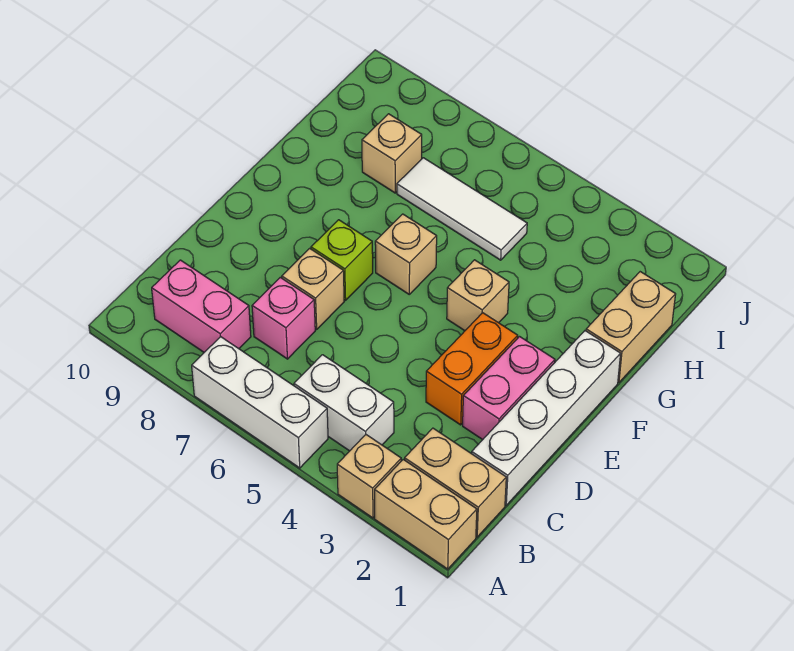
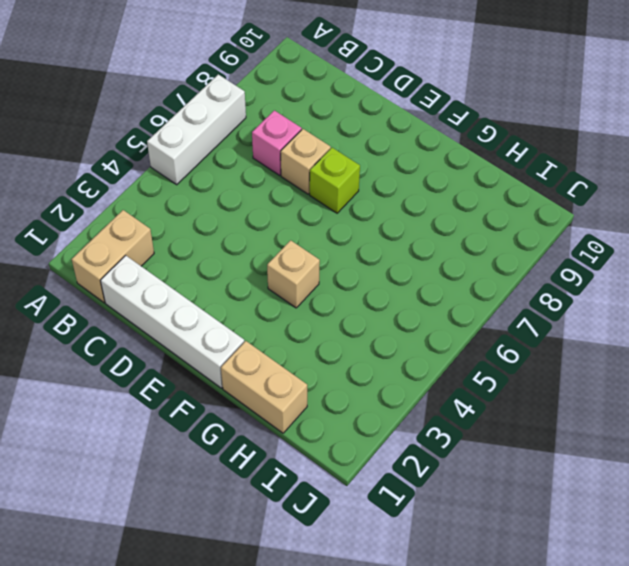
none -> tan brick A1:A2 level 1
none -> tan brick A3 level 1
none -> white brick B4:B5 level 1

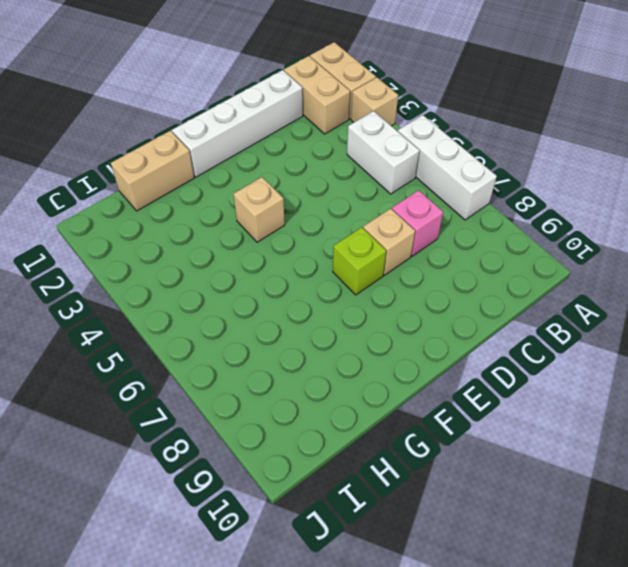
none -> pink brick B8:B9 level 1
none -> pink brick D2:E2 level 1
none -> orange brick D3:E3 level 1

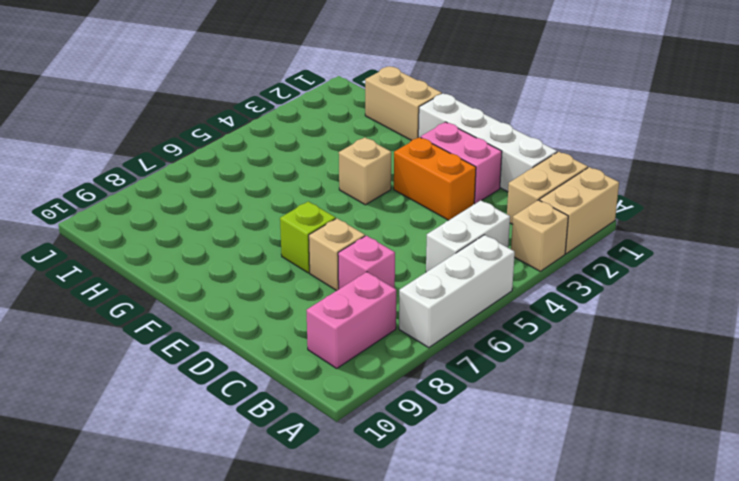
none -> tan brick F6 level 1
none -> white tile H5:H7 level 1
none -> tan brick H8 level 1

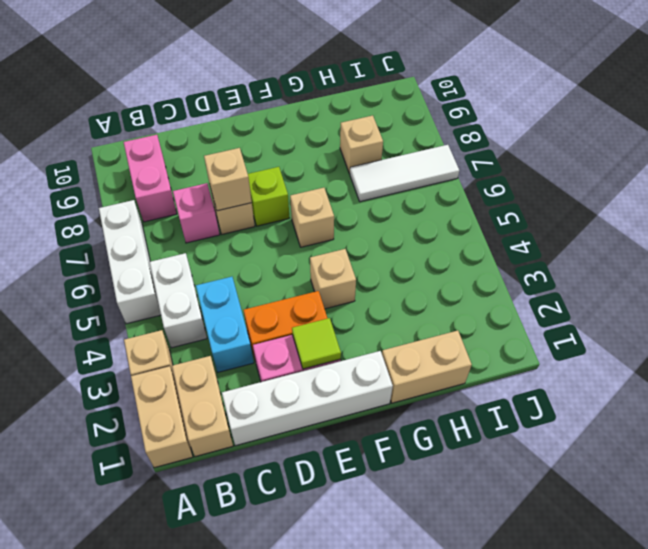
cyan brick C3:C4 level 1 -> none
tan brick D7 level 2 -> none
lime tile E2 level 2 -> none
white tile H7:J7 level 1 -> white tile H5:H7 level 1

